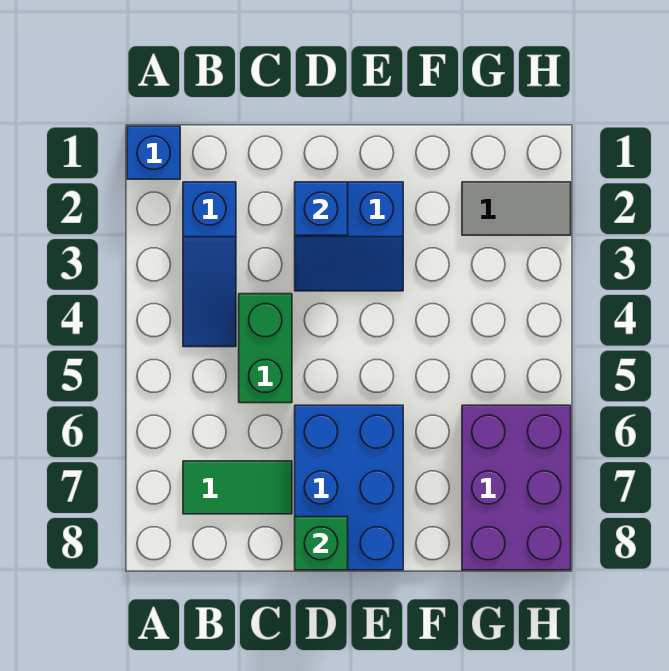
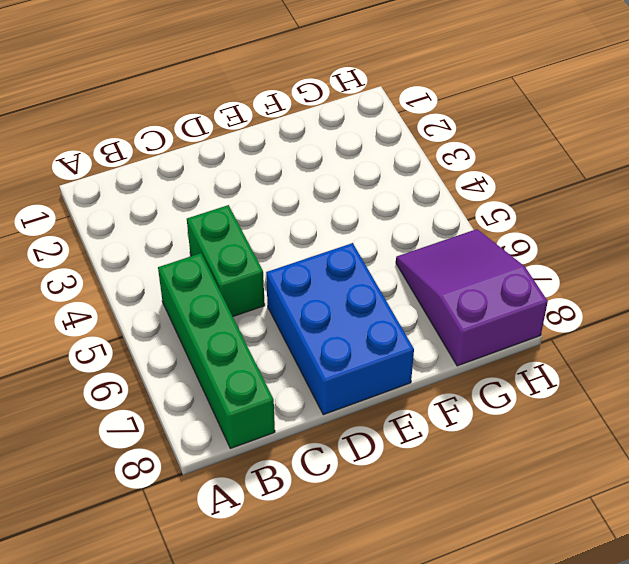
green brick B5:B8 level 1 -> green tile B7:C7 level 1
purple slope G6:H8 level 1 top 8 -> purple brick G6:H8 level 1
none -> blue brick A1 level 1
none -> blue slope B2:B4 level 1 top 2

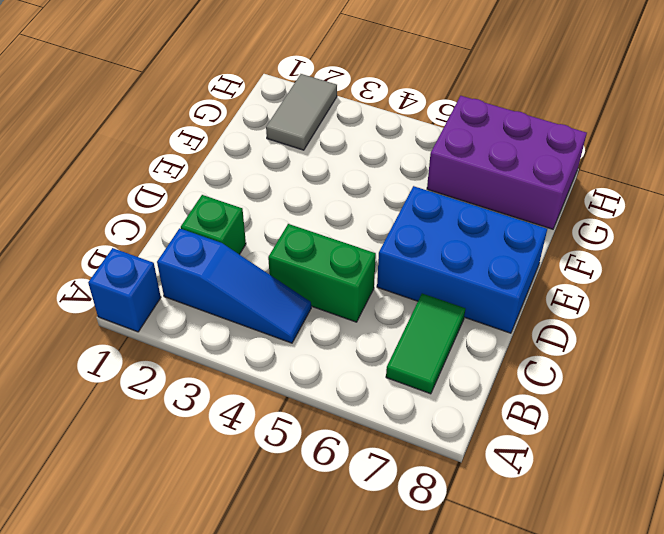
green brick C2 level 1 -> green brick D8 level 2
none -> blue slope D2:E3 level 1 top 2
none -> blue brick D2 level 2

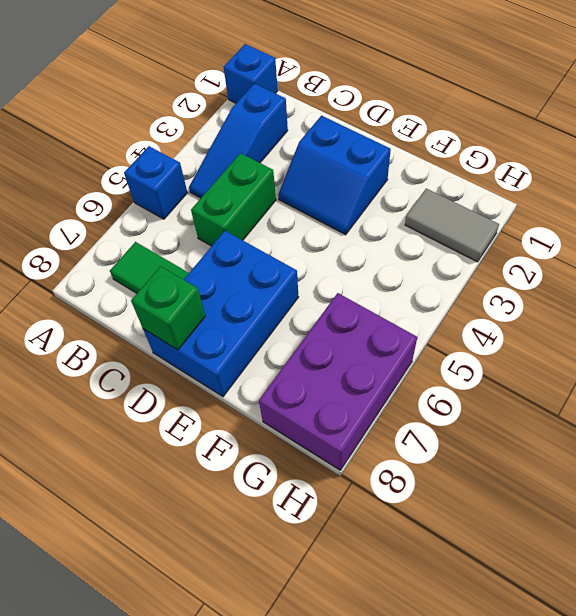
blue brick A5 level 1 -> blue brick D2 level 2

